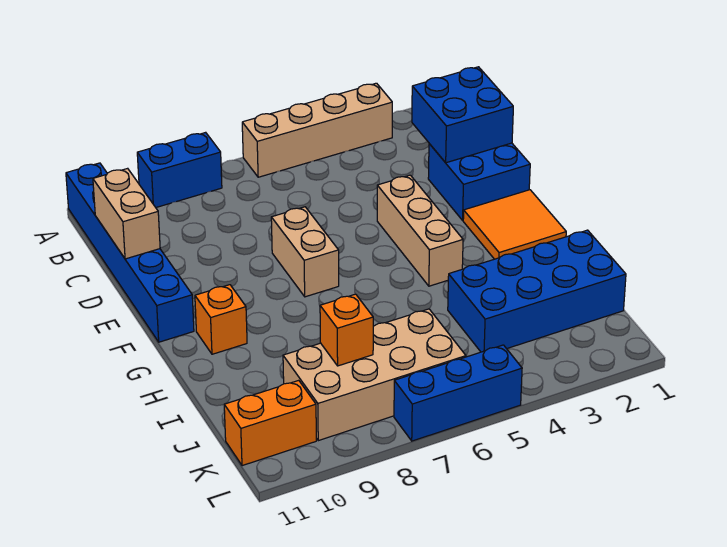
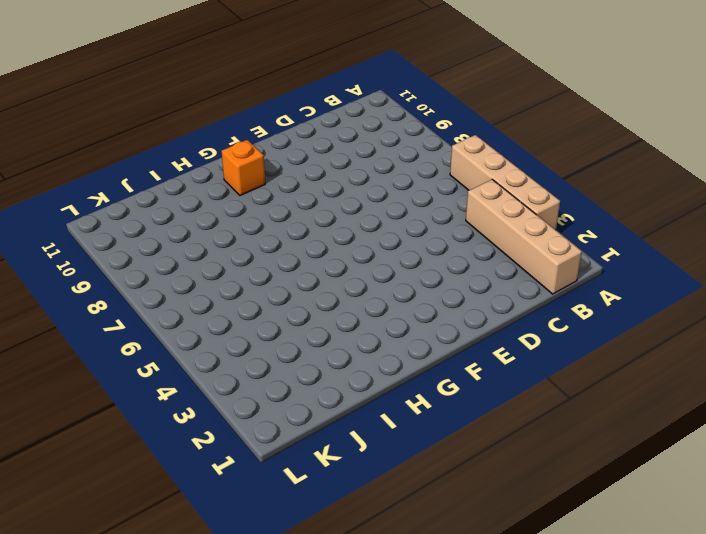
tan brick B1:B4 level 1 -> none
none -> blue brick A8:A9 level 1
none -> blue brick A11:F11 level 1
none -> blue brick D1:E2 level 1

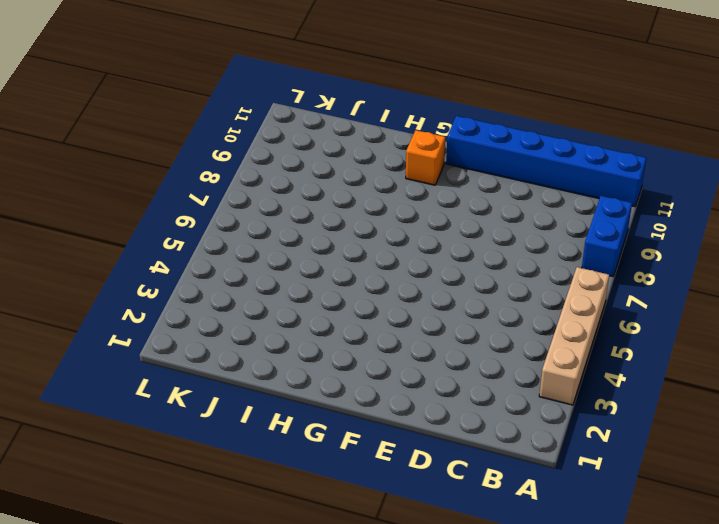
none -> blue brick D1:E2 level 1
none -> tan brick E4:G4 level 1
none -> tan brick E7:F7 level 1

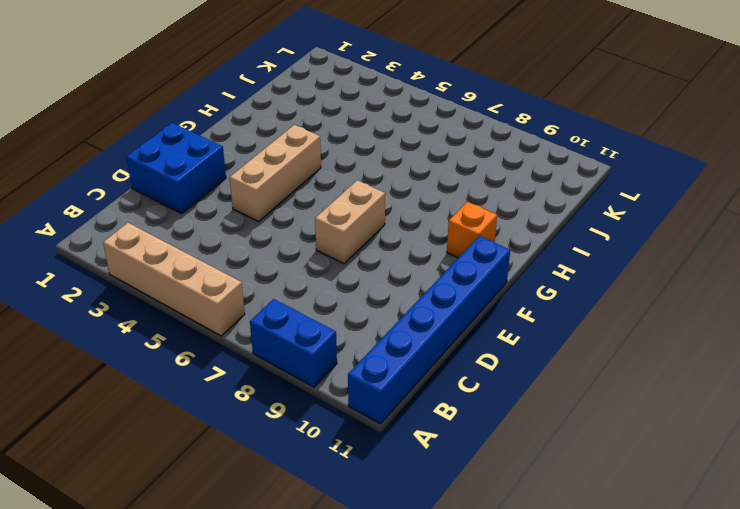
none -> orange tile F1:G2 level 1
none -> blue brick I1:J4 level 1
none -> tan brick J6:K9 level 1

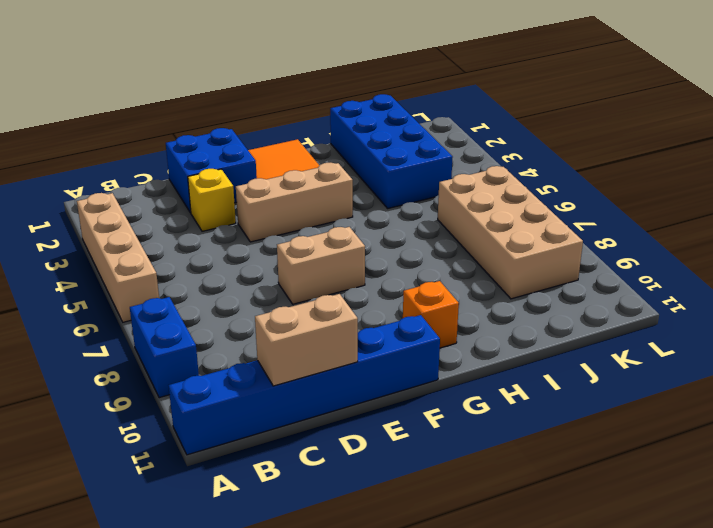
yellow brick D3 level 1 -> none
none -> orange brick K10:K11 level 1
none -> blue brick L5:L7 level 1
none -> blue brick C1:D2 level 2

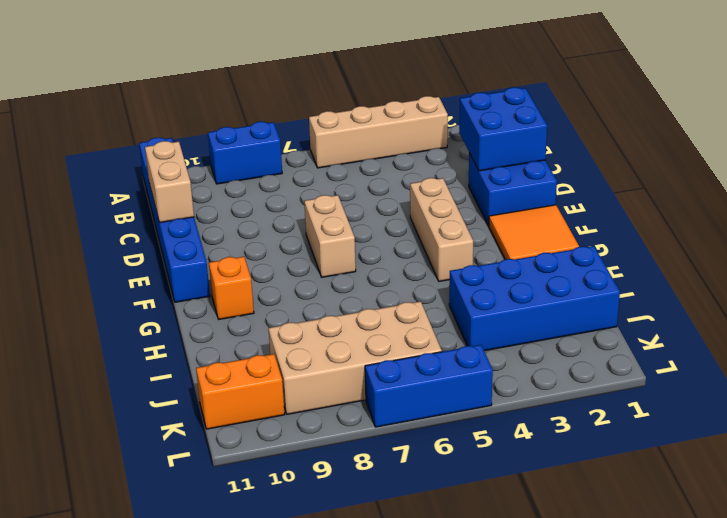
none -> orange brick J8 level 2

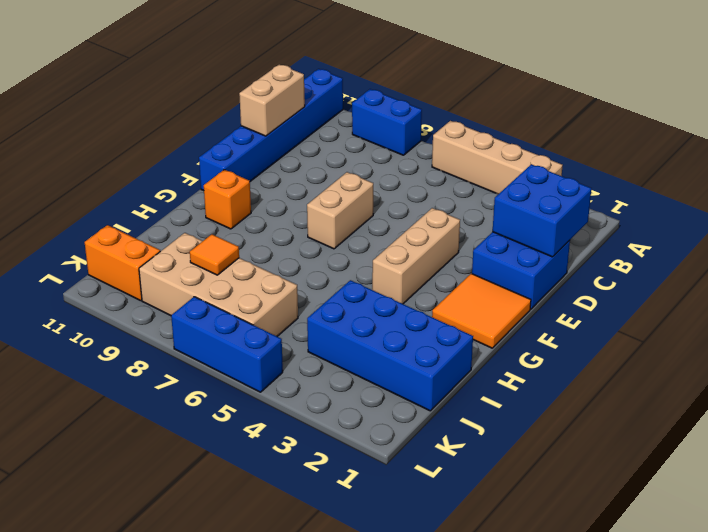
orange tile J8 level 2 -> orange brick J8 level 2

